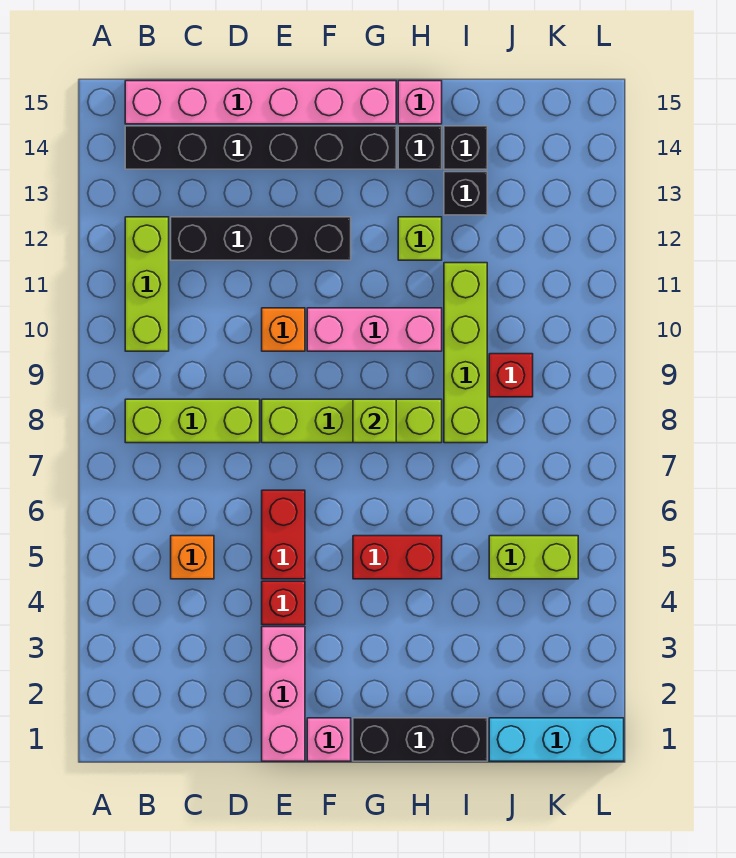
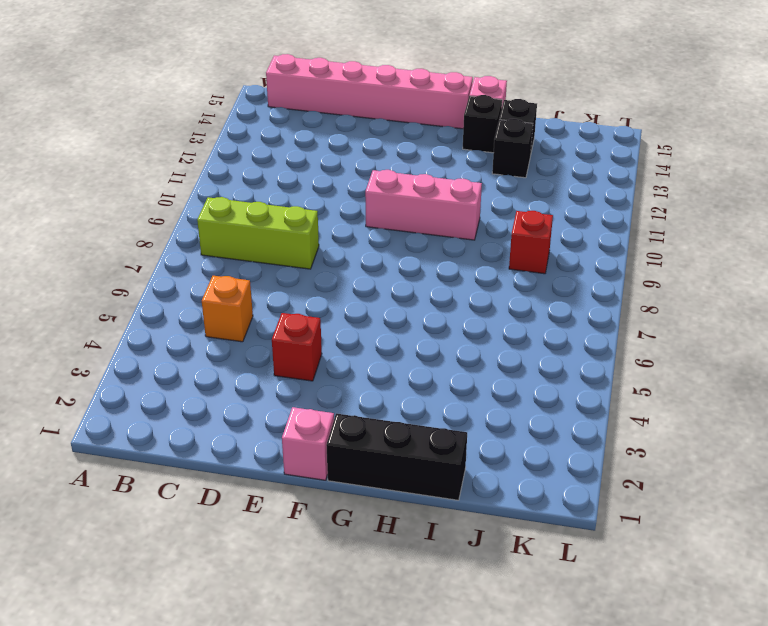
none -> lime brick B10:B12 level 1
none -> black brick B14:G14 level 1
none -> black brick C12:F12 level 1

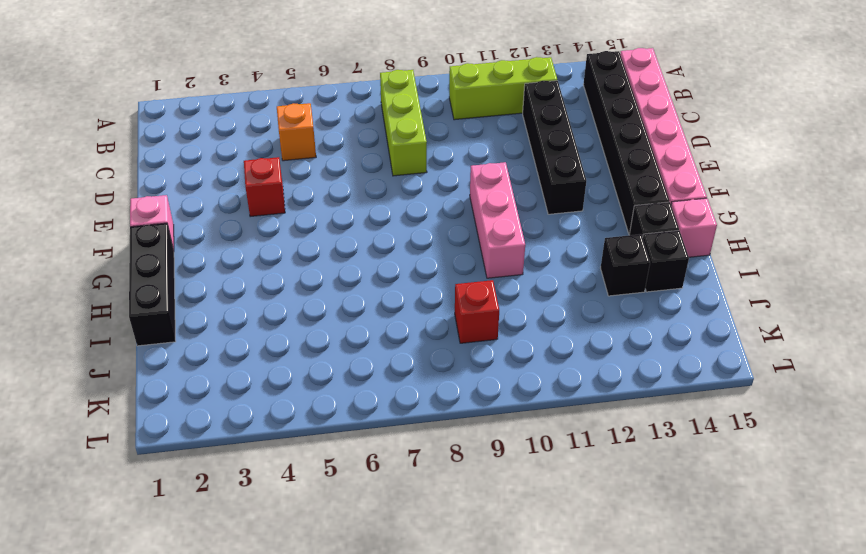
none -> pink brick E1:E3 level 1
none -> red brick E5:E6 level 1
none -> lime brick E8:H8 level 1

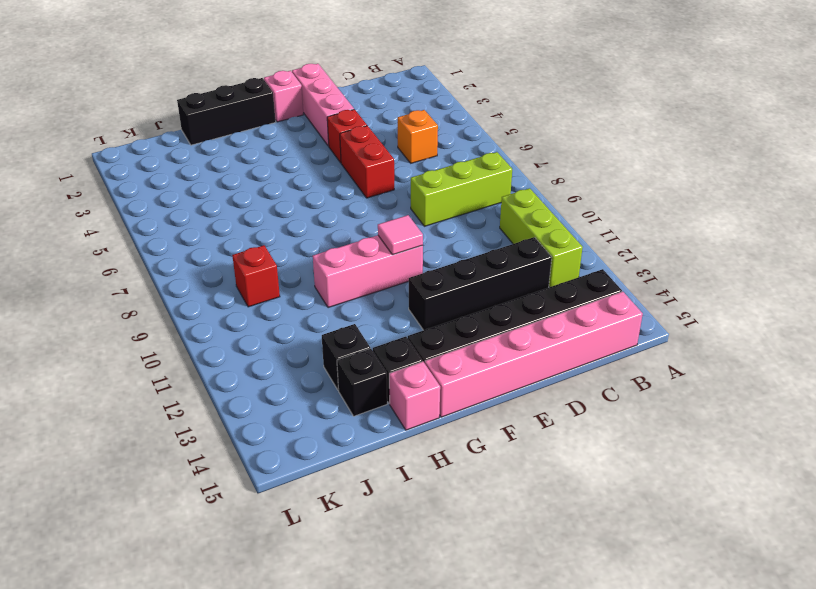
pink tile F10 level 2 -> none
none -> lime brick E8:H8 level 1
none -> orange brick E10 level 1
none -> red brick G5:H5 level 1

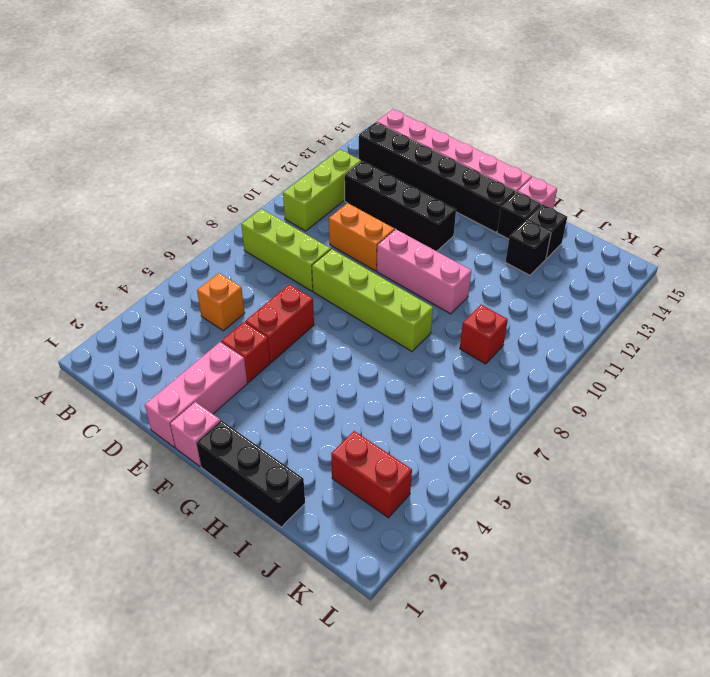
orange brick D10:E10 level 1 -> orange brick E10 level 1
red brick J3:K3 level 1 -> red brick G5:H5 level 1
none -> lime brick H12 level 1
none -> lime brick I8:I11 level 1
none -> cyan brick J1:L1 level 1

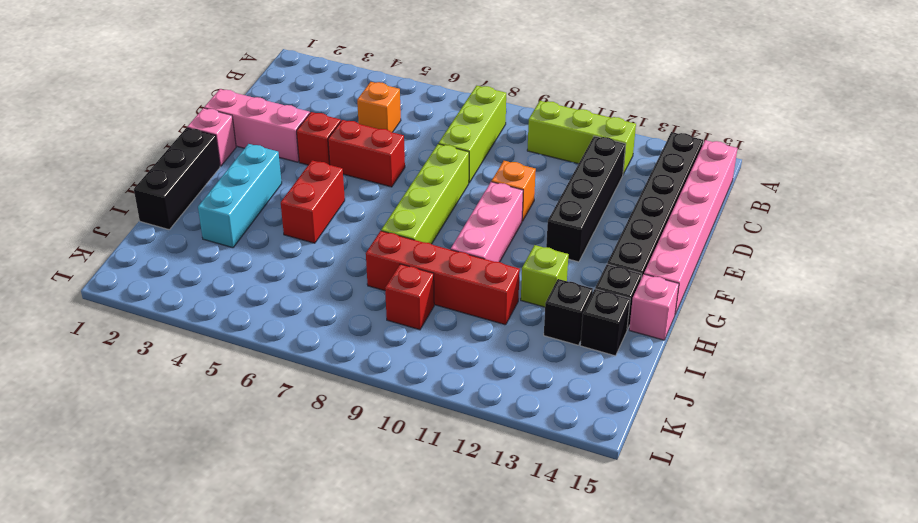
cyan brick G3:I3 level 1 -> cyan brick J1:L1 level 1
red brick I8:I11 level 1 -> lime brick I8:I11 level 1
none -> lime brick J5:K5 level 1
none -> lime brick G8 level 2

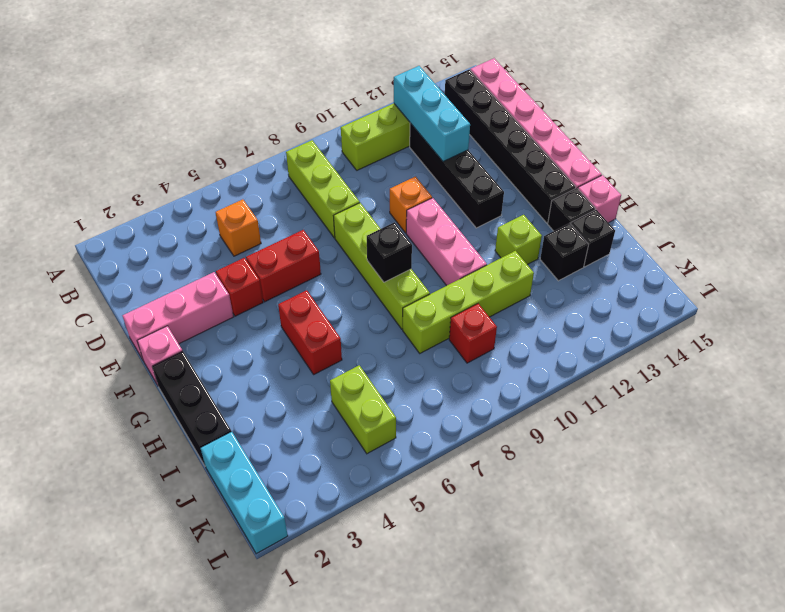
cyan brick B12:D12 level 2 -> none
black brick G8 level 2 -> lime brick G8 level 2

